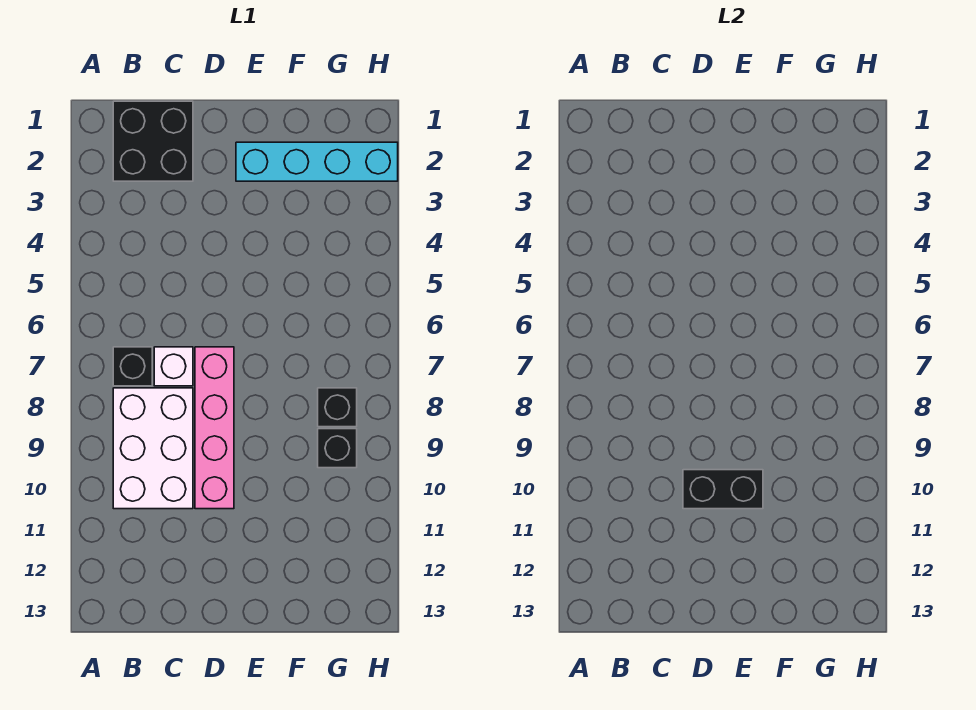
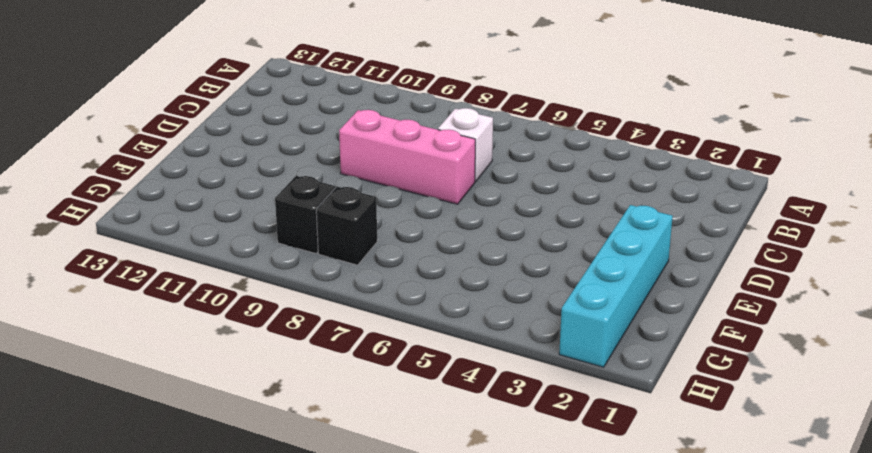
pink brick D7:D9 level 1 -> pink brick D7:D10 level 1
none -> black brick B1:C2 level 1
none -> black brick B7 level 1

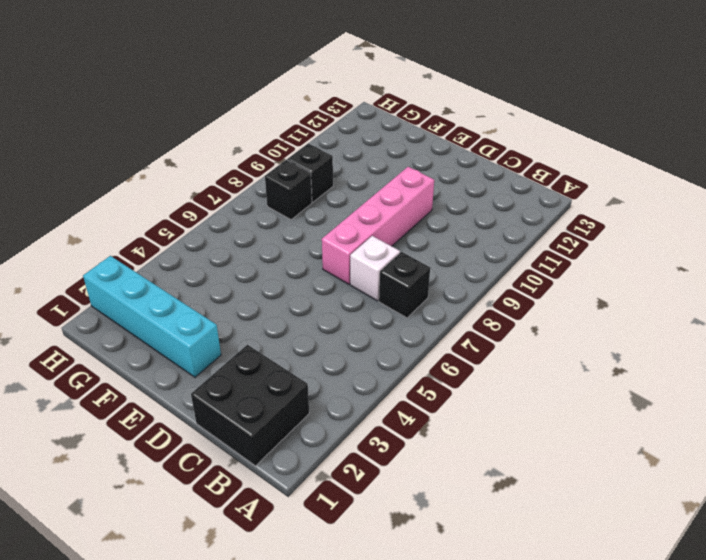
none -> white brick B8:C10 level 1
none -> black brick D10:E10 level 2

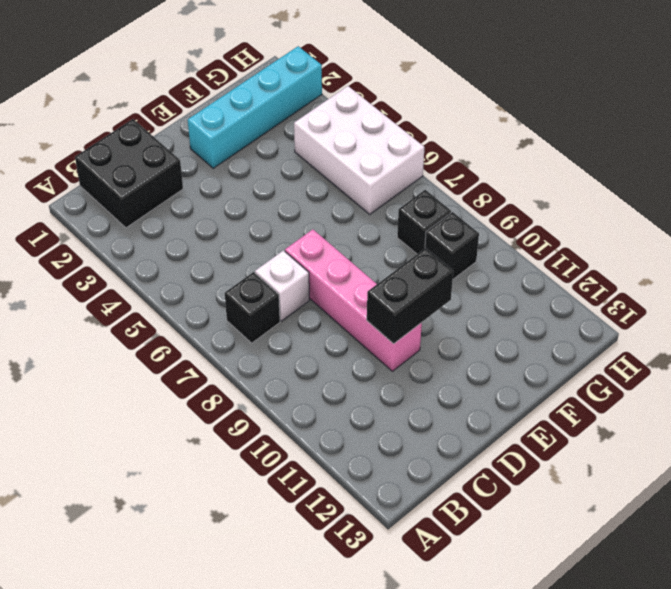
white brick G4:H6 level 1 -> white brick B8:C10 level 1

